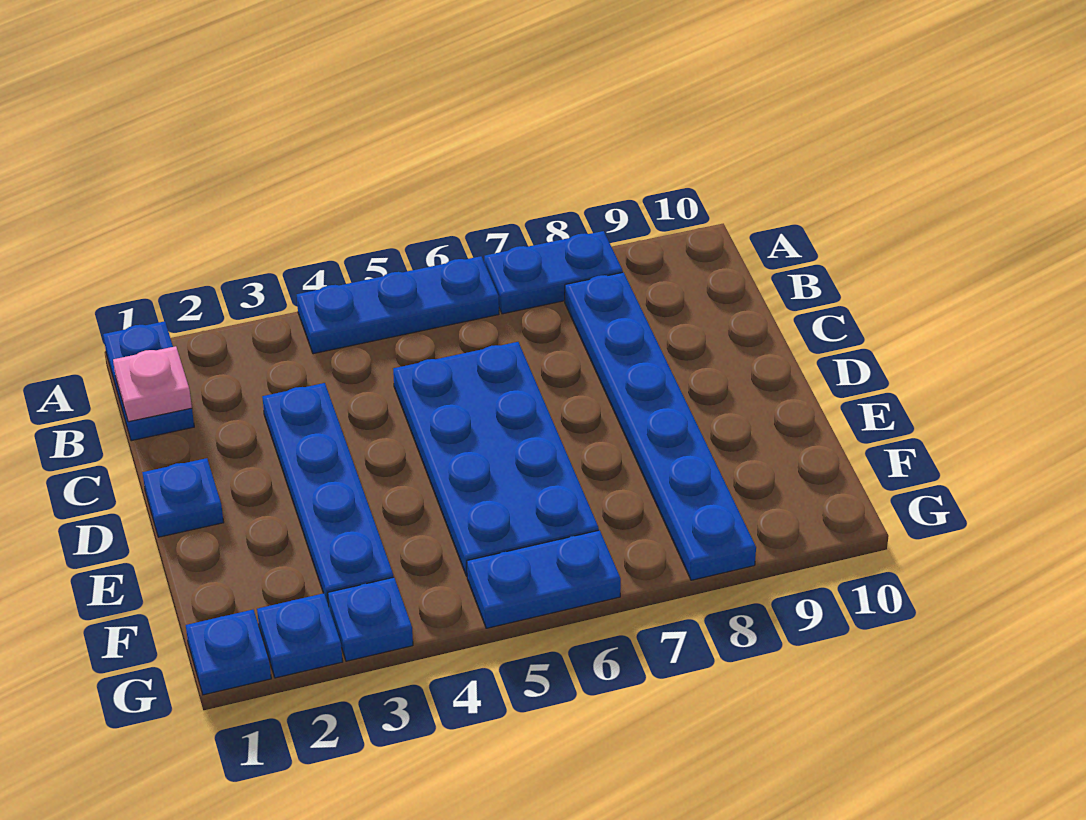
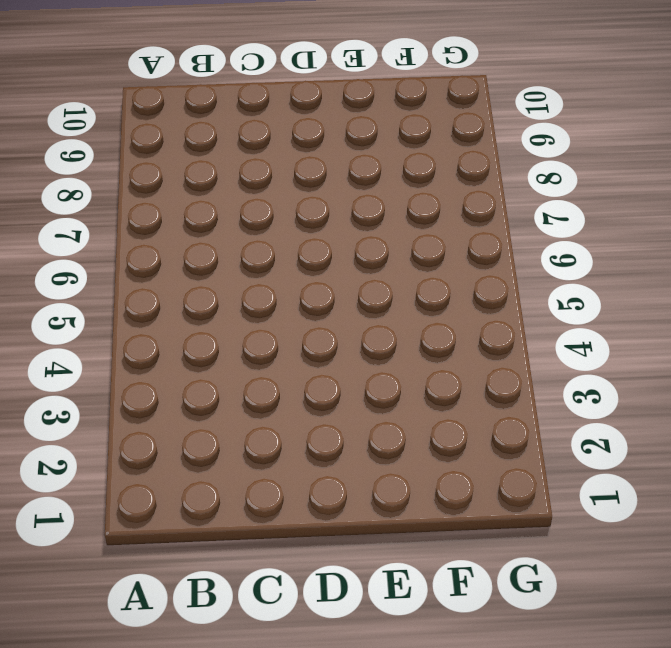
none -> blue plate A1:B1 level 1
none -> blue plate A4:A6 level 1
none -> blue plate A7:A8 level 1

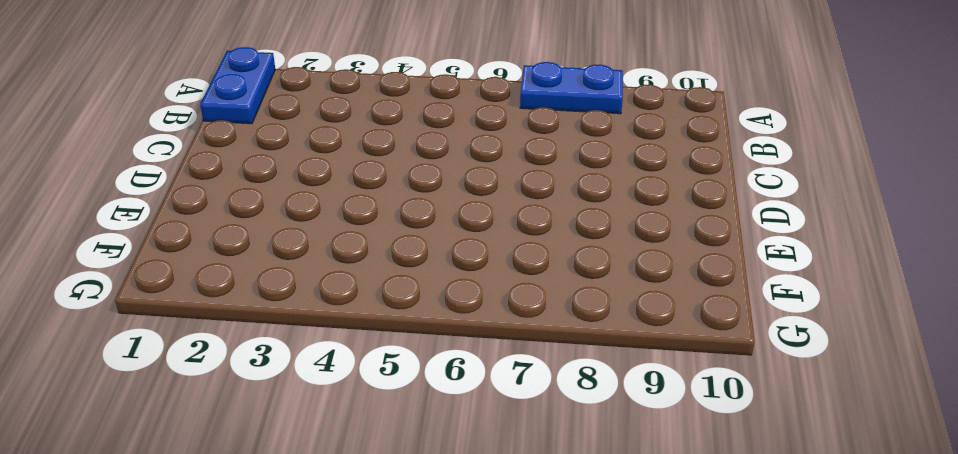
none -> blue plate A4:A6 level 1
none -> blue plate B8:G8 level 1
none -> blue plate C3:F3 level 1

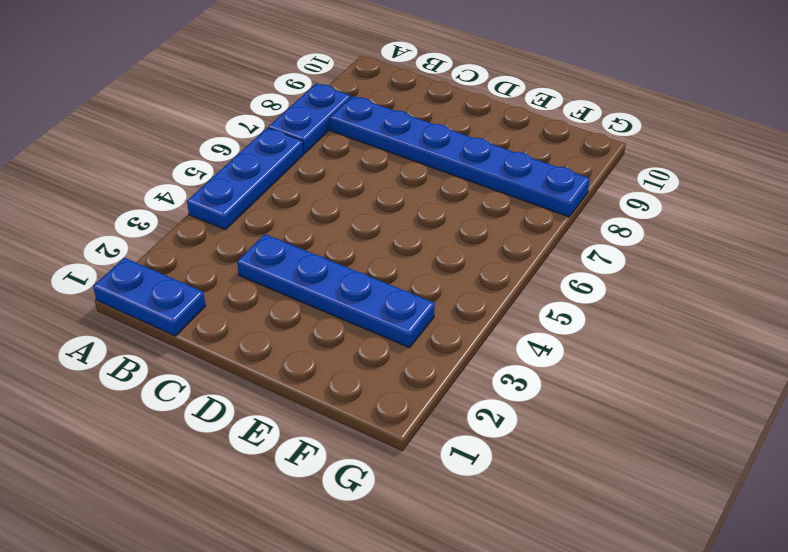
none -> blue plate C5:F6 level 1
none -> blue plate D1 level 1
none -> blue plate G1 level 1

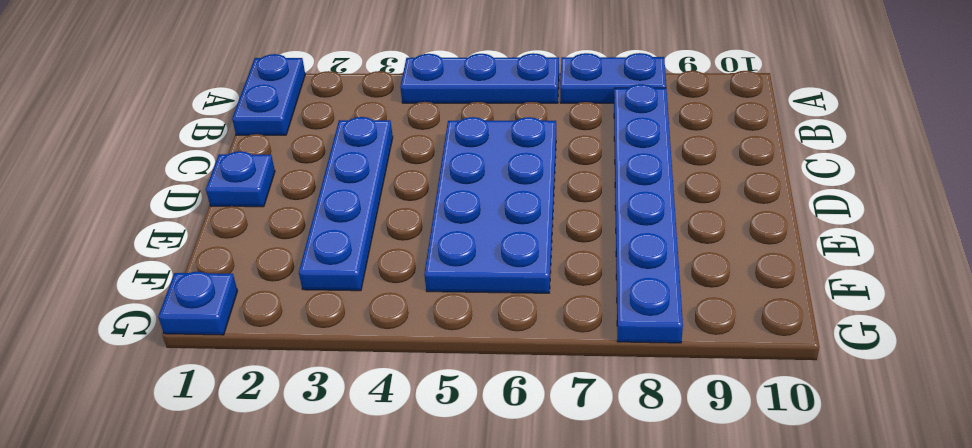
none -> blue plate G2 level 1
none -> blue plate G3 level 1
none -> blue plate G5:G6 level 1

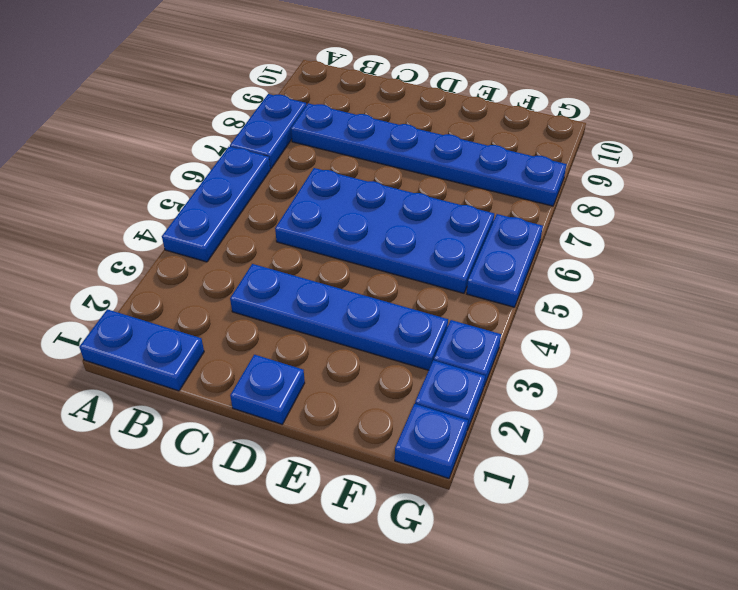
none -> pink plate B1 level 2

